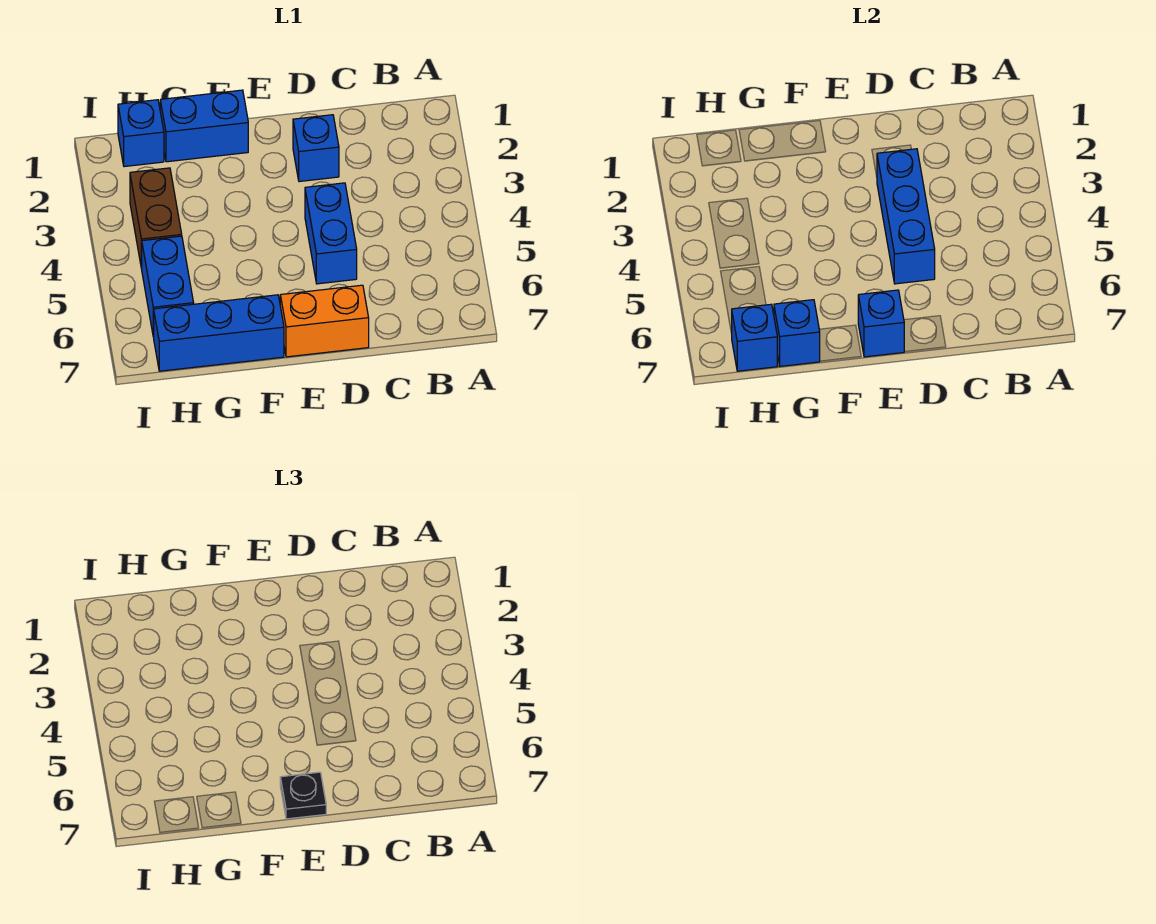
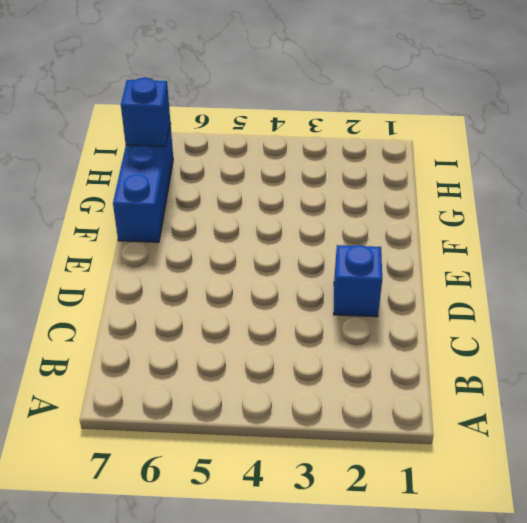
none -> blue brick D4:D5 level 1
none -> orange brick D7:E7 level 1
none -> blue brick F1:G1 level 1

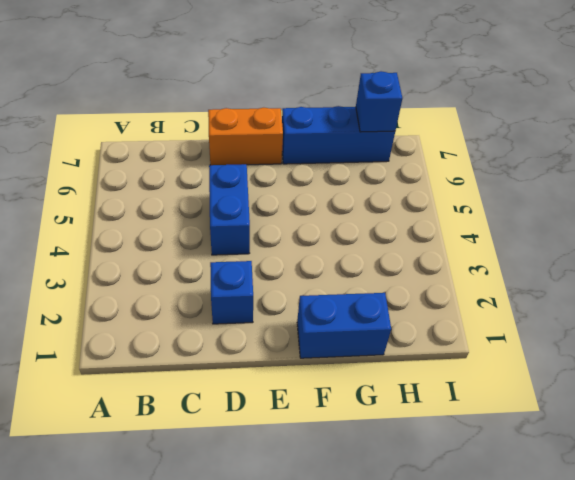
none -> blue brick H1 level 1
none -> brown brick H3:H4 level 1
none -> blue brick H5:H6 level 1

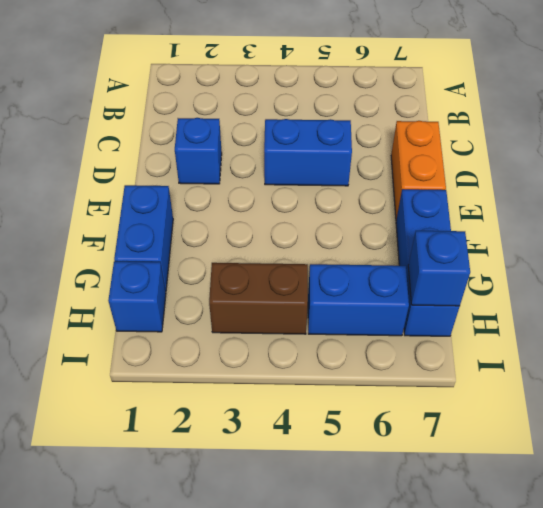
none -> blue brick D3:D5 level 2
none -> blue brick E7 level 2
none -> blue brick G7 level 2

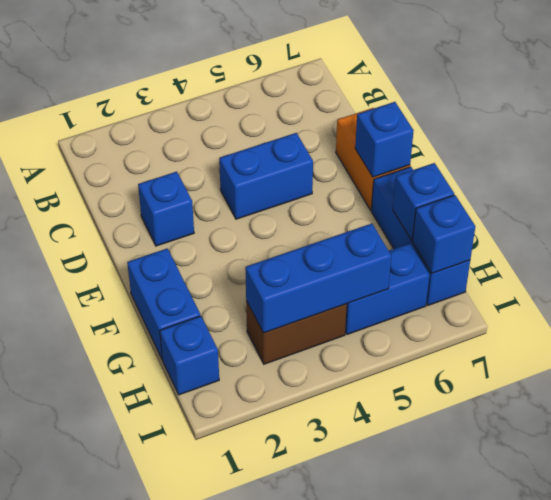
blue brick H3:H5 level 2 -> blue brick D3:D5 level 2
none -> black plate E7 level 3

